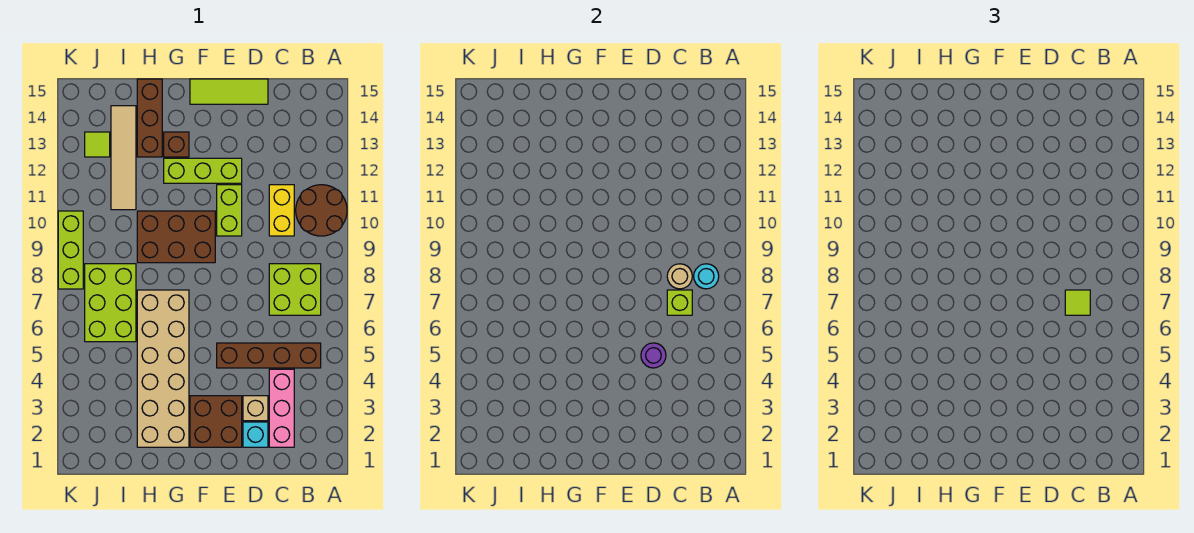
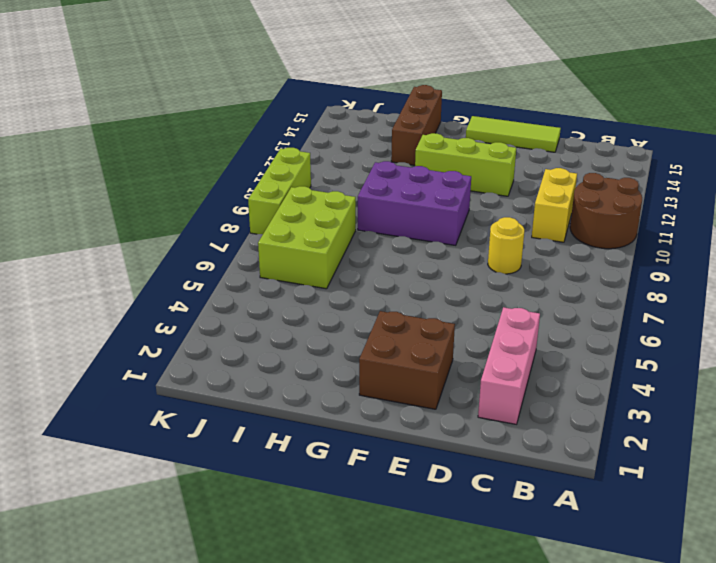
yellow round brick D8 level 1 -> none
purple brick F9:H10 level 1 -> brown brick F9:H10 level 1
none -> brown brick B5:E5 level 1
none -> lime brick B7:C8 level 1
none -> cyan brick D2 level 1

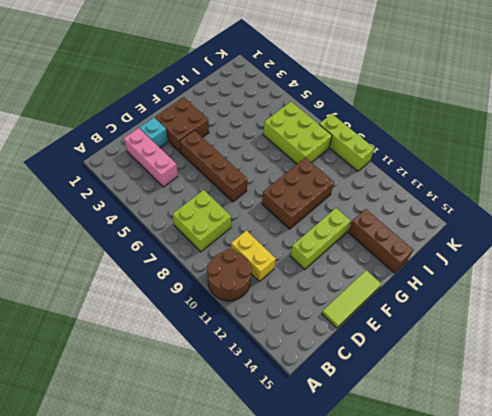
brown brick E4:E7 level 1 -> brown brick B5:E5 level 1
none -> tan brick D3 level 1
none -> lime brick E10:E11 level 1
none -> tan brick G2:H7 level 1

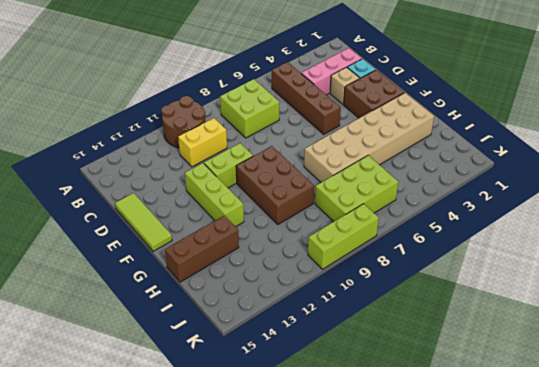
none -> brown brick G13 level 1
none -> tan tile I11:I14 level 1
none -> lime tile J13 level 1

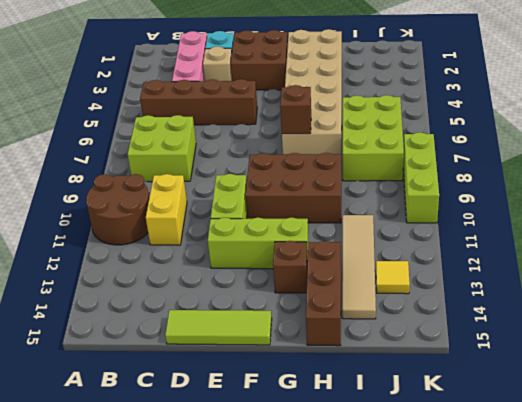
brown brick G7 level 2 -> none
yellow tile J13 level 1 -> lime tile J13 level 1
none -> cyan round brick B8 level 2
none -> lime brick C7 level 2
none -> tan round brick C8 level 2

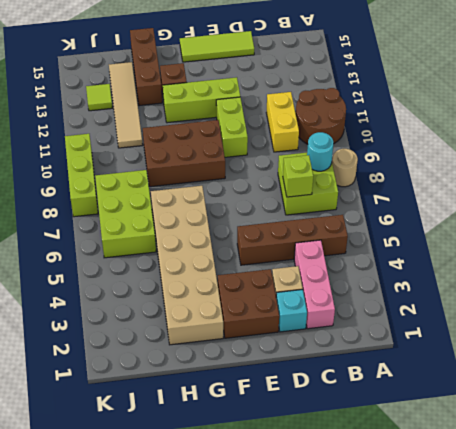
tan round brick A8 level 1 -> tan round brick C8 level 2
none -> purple round brick D5 level 2
none -> lime tile C7 level 3

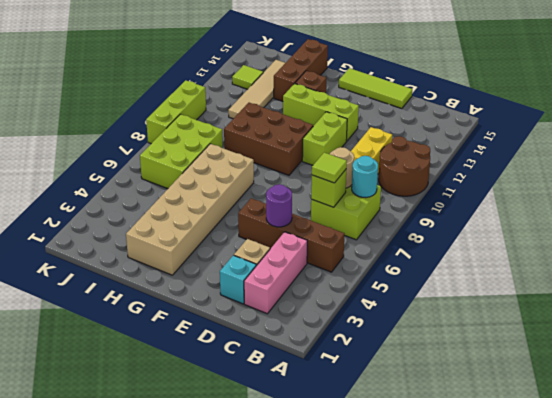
none -> brown brick E2:F3 level 1

